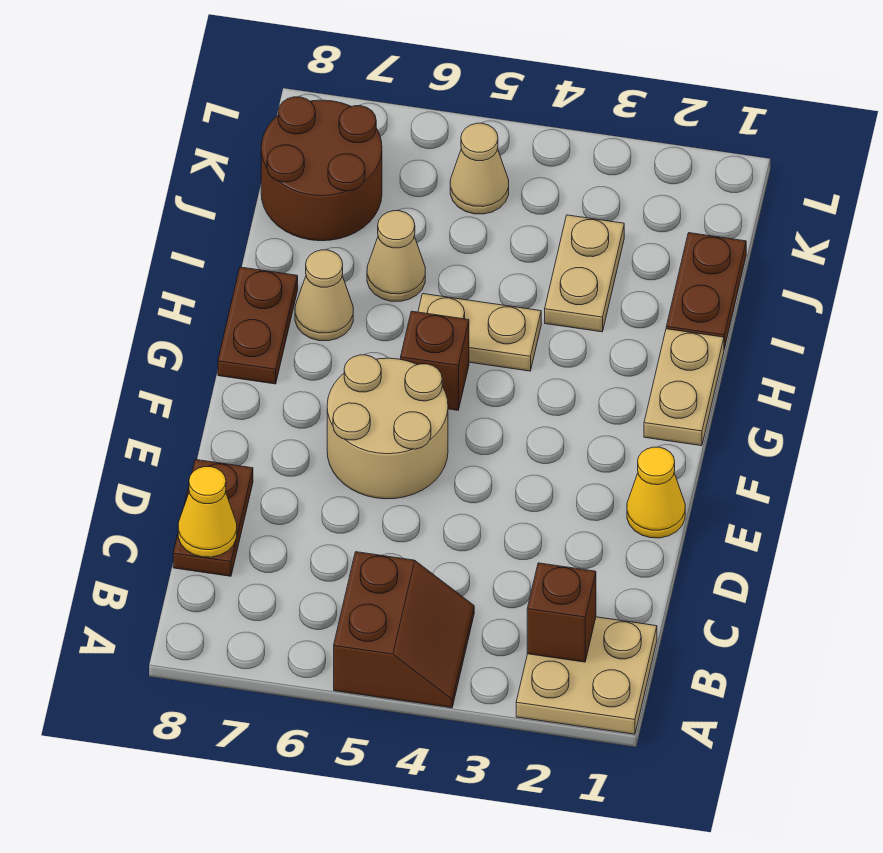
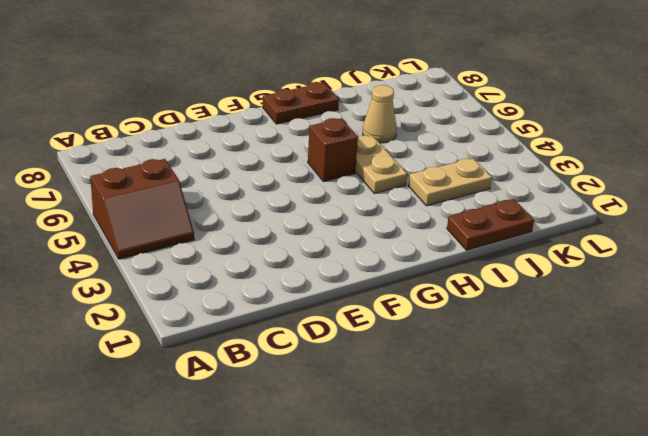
none -> tan plate A1:B2 level 1
none -> brown plate C8:D8 level 1
none -> yellow cone E1 level 1

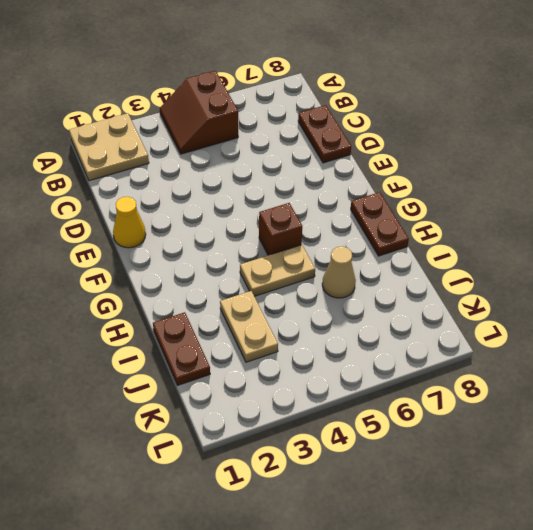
none -> tan round brick E5:F6 level 1
none -> tan plate G1:H1 level 1
none -> tan cone H7 level 1

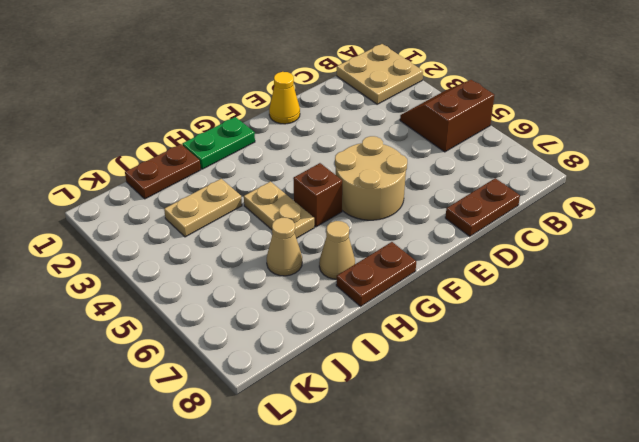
green plate G1:H1 level 1 -> tan plate G1:H1 level 1
none -> brown round brick J7:K8 level 1
none -> tan cone K5 level 1
none -> brown brick B2 level 2

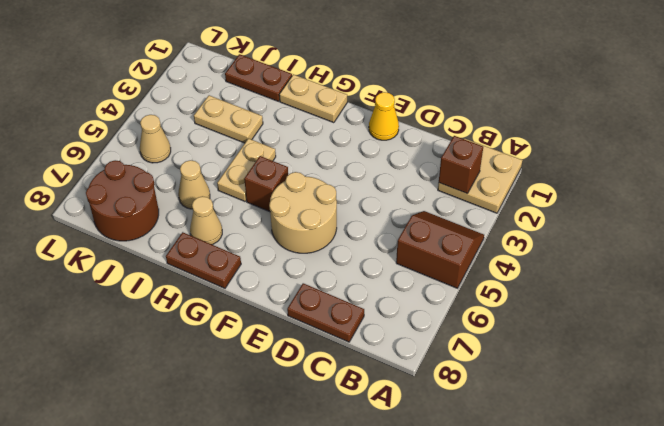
none -> yellow cone C8 level 2

